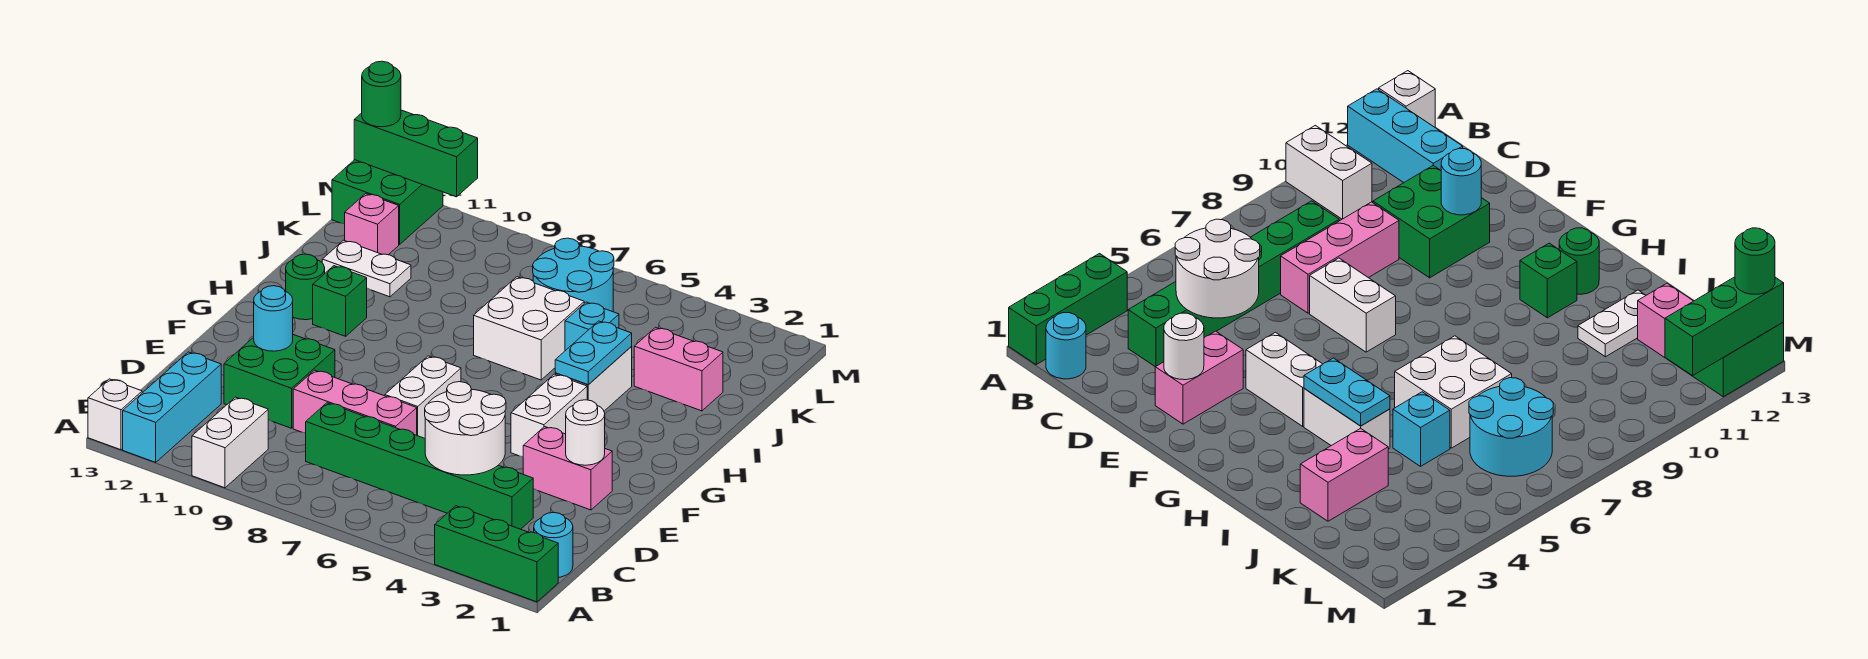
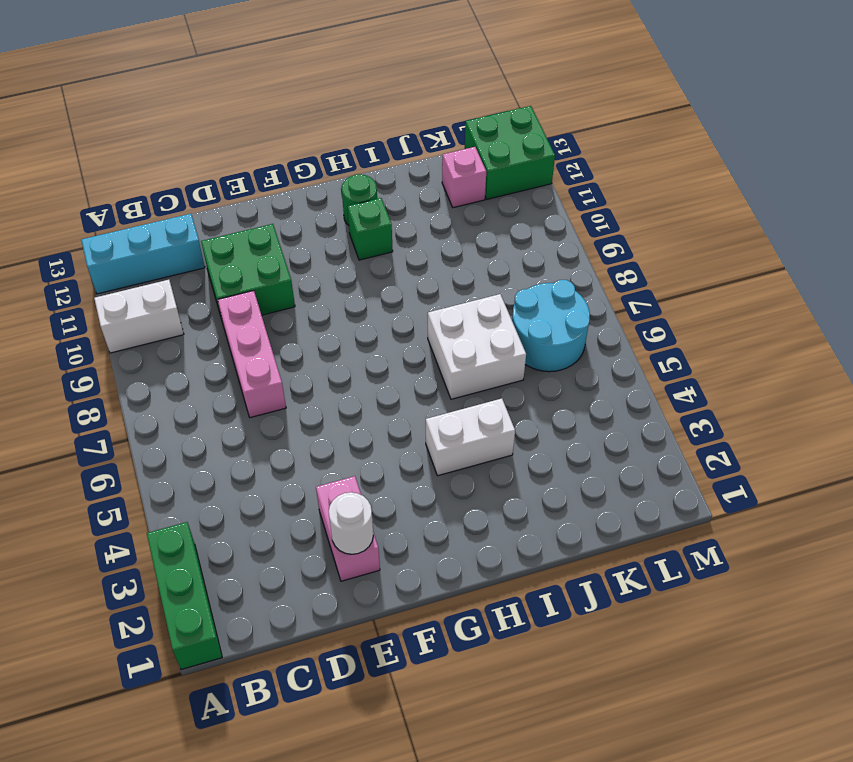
none -> white brick A13 level 1
none -> cyan round brick B1 level 1
none -> green brick C3:C8 level 1

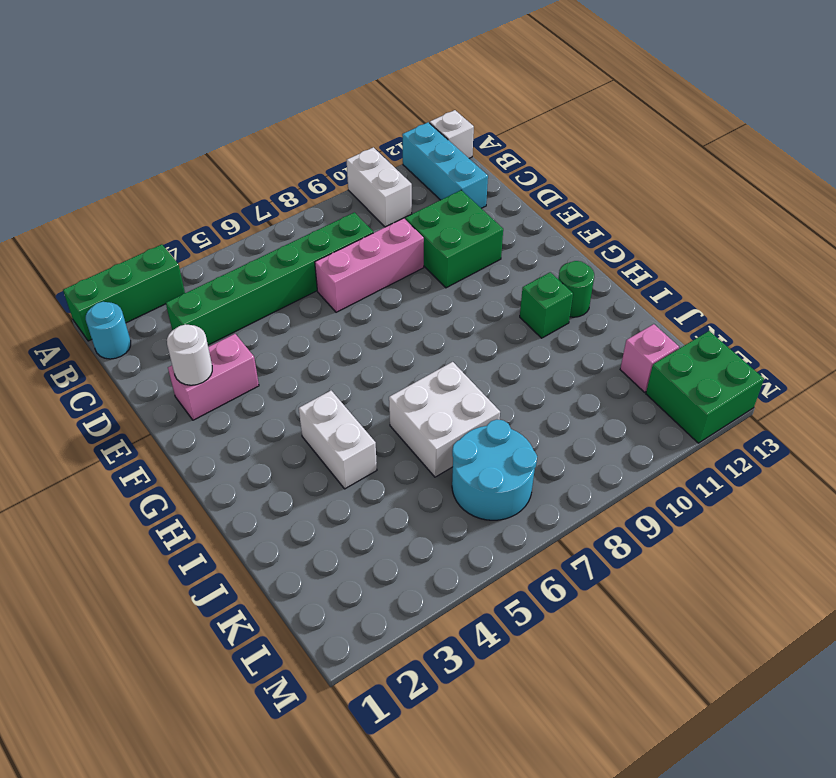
none -> white brick E7:F7 level 1
none -> white brick F4:G4 level 1
none -> pink brick J2:J3 level 1

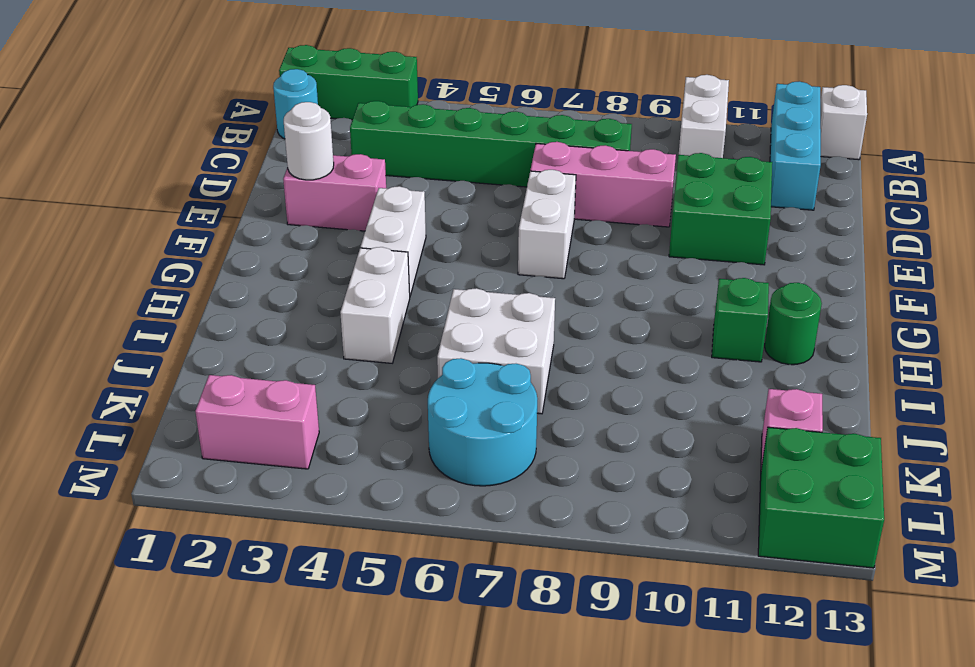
pink brick L2:L3 level 1 -> pink brick J2:J3 level 1
none -> cyan brick J5 level 1
none -> white plate J11:J12 level 1
none -> white round brick C4:D5 level 2

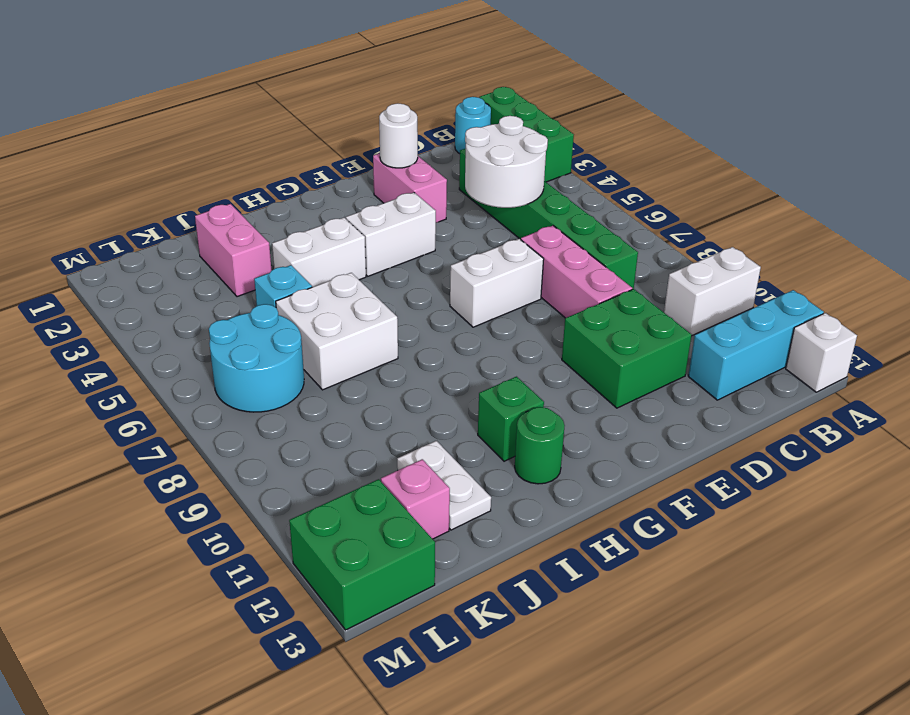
none -> cyan round brick E11 level 2
none -> cyan plate H4:I4 level 2
none -> green brick M11:M13 level 2

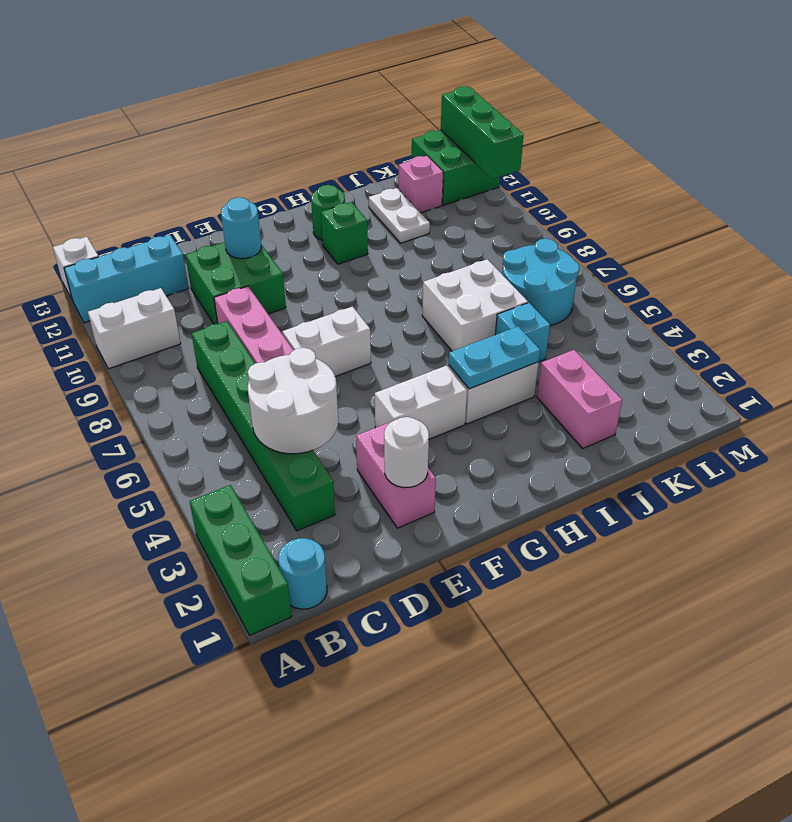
none -> green round brick M13 level 3

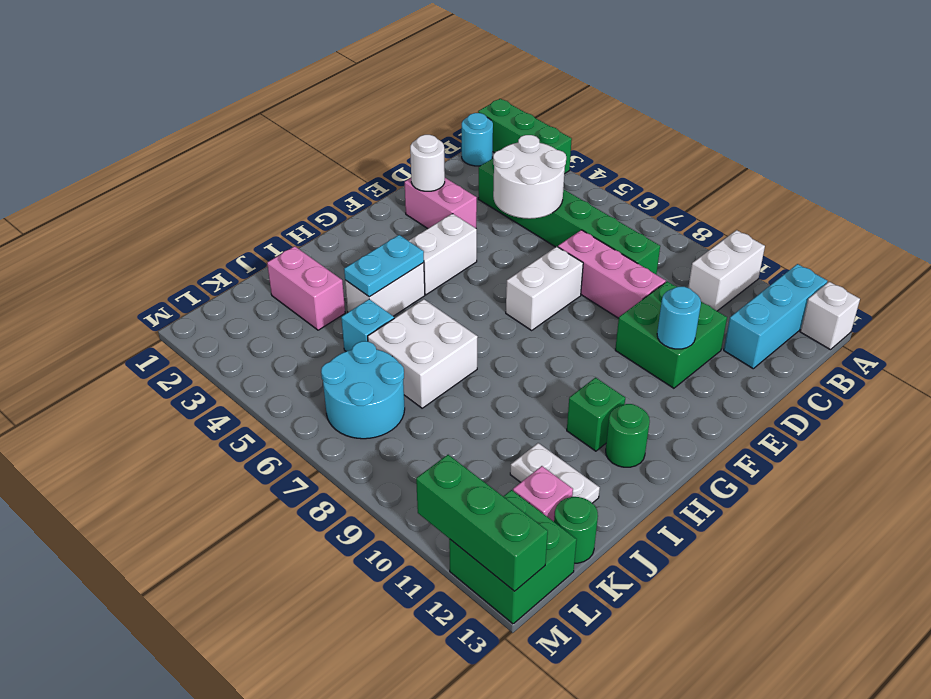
green round brick K13 level 1 -> green round brick M13 level 3

